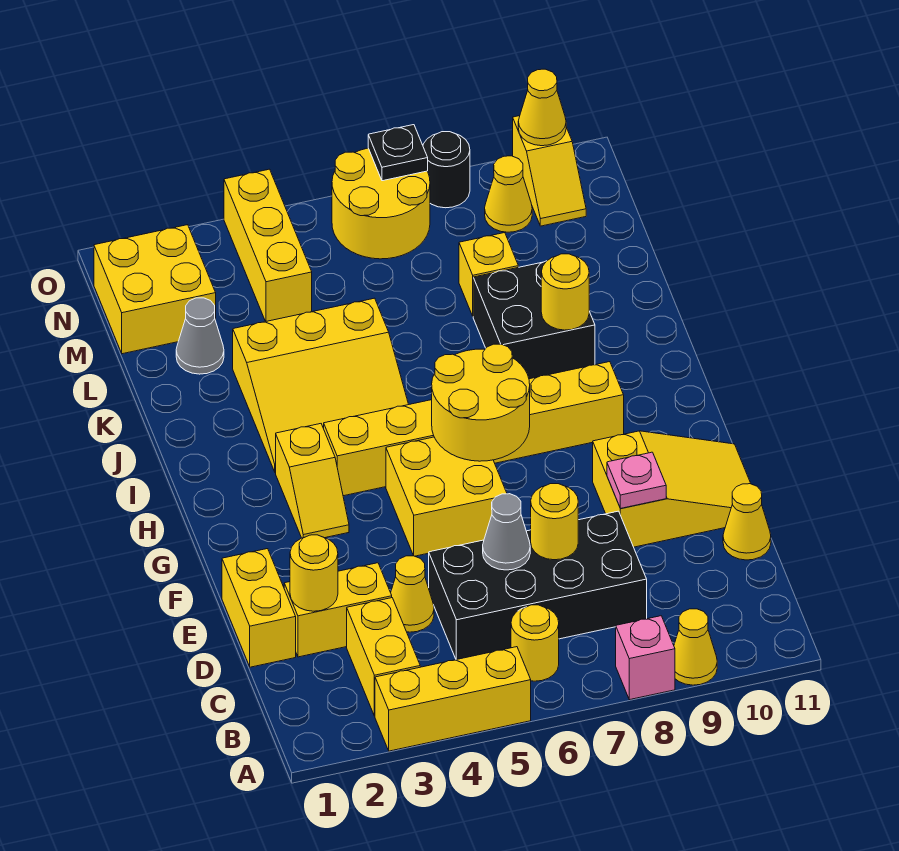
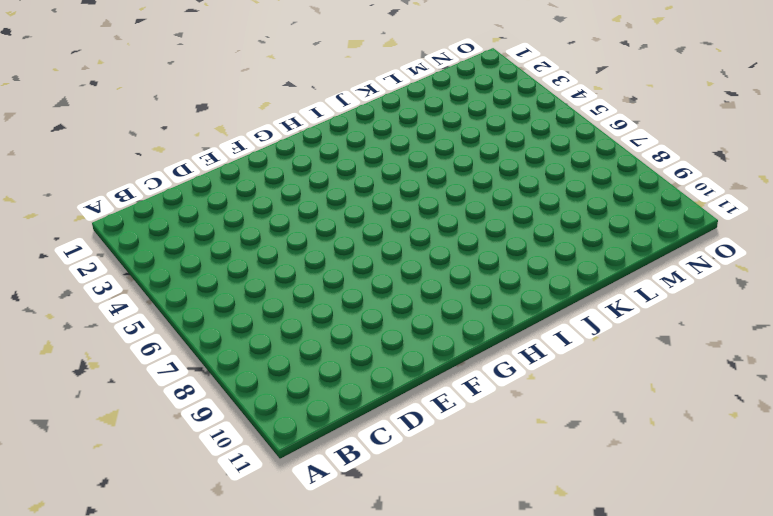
none -> yellow brick A3:A5 level 1
none -> pink brick A8 level 1
none -> yellow cone A9 level 1
none -> yellow brick B3:C3 level 1

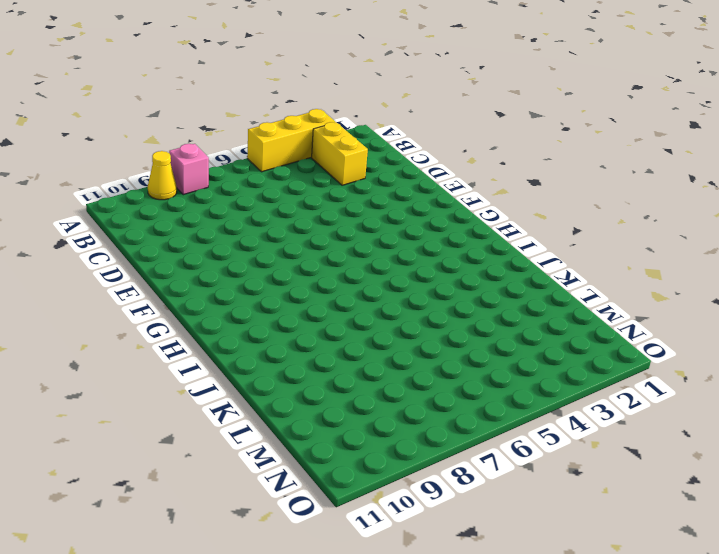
none -> yellow round brick B6 level 1
none -> black brick C5:D8 level 1
none -> yellow brick D1:E1 level 1
none -> yellow brick D2:D3 level 1

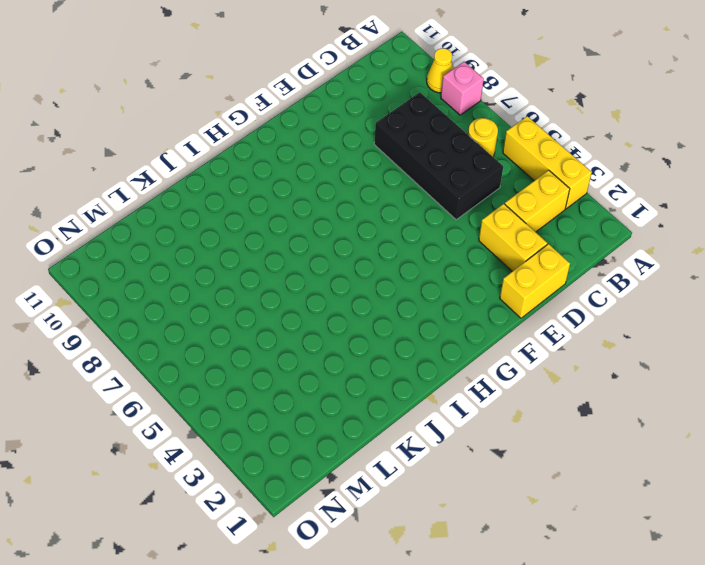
none -> yellow cone D4 level 1
none -> yellow cone D11 level 1
none -> yellow slope E9:F11 level 1 top 9
none -> yellow brick F5:G6 level 1

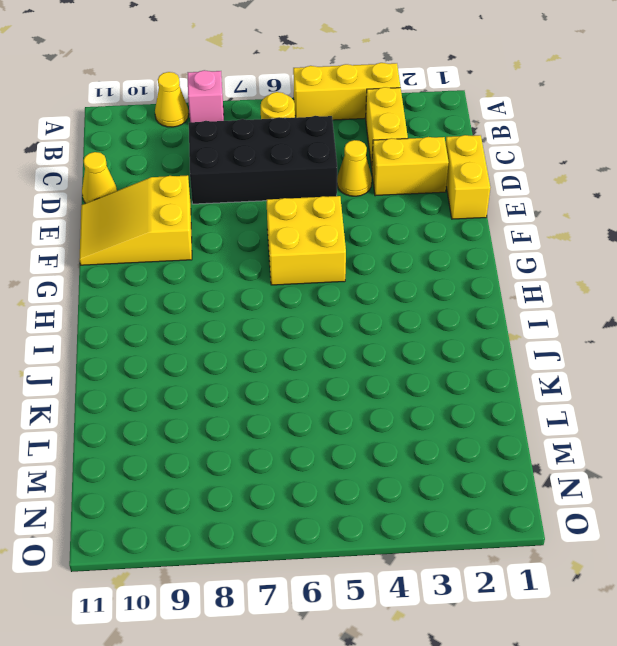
none -> yellow slope G3:H3 level 1 top H
none -> yellow brick H4:H9 level 1
none -> yellow slope I3:K5 level 1 top K
none -> black brick J8:K9 level 1

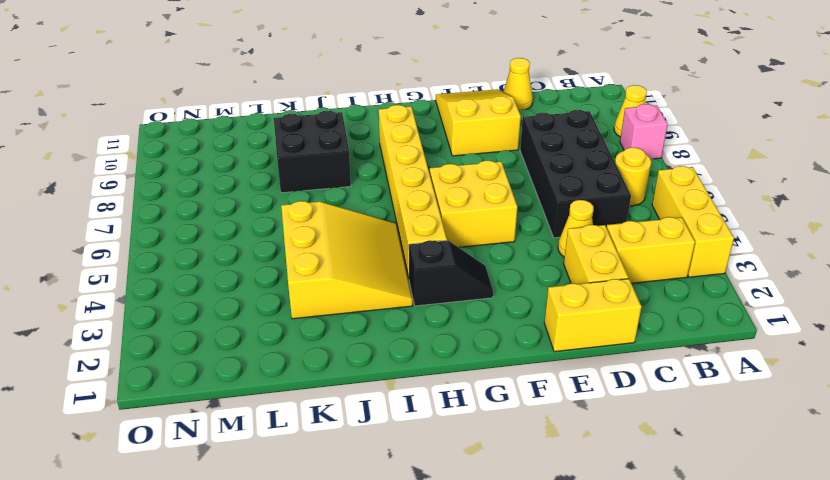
black slope G3:H3 level 1 top H -> yellow slope G3:H3 level 1 top H
none -> grey cone L2 level 1
none -> yellow brick L8 level 1
none -> yellow brick M1:N2 level 1
none -> yellow brick M4:O4 level 1

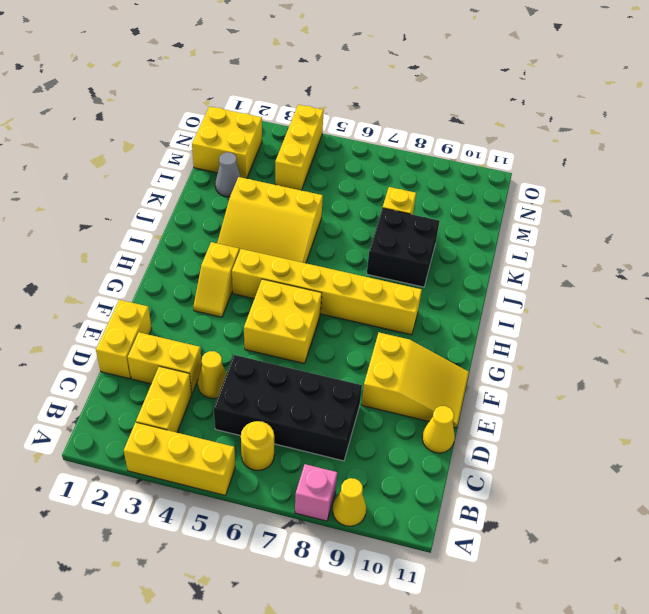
none -> yellow round brick N6:O7 level 1
none -> yellow cone N9 level 1
none -> yellow slope N10:O10 level 1 top O
none -> black round brick O8 level 1

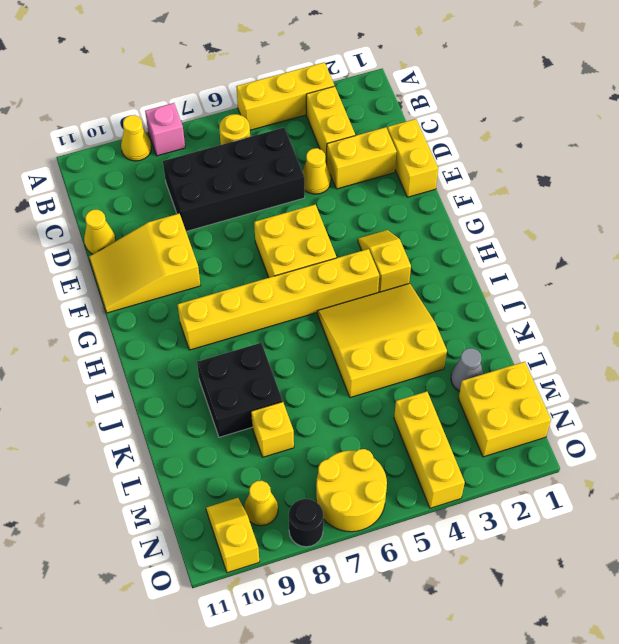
none -> yellow round brick D2 level 2
none -> grey cone D6 level 2
none -> yellow round brick D7 level 2
none -> pink plate E9 level 2

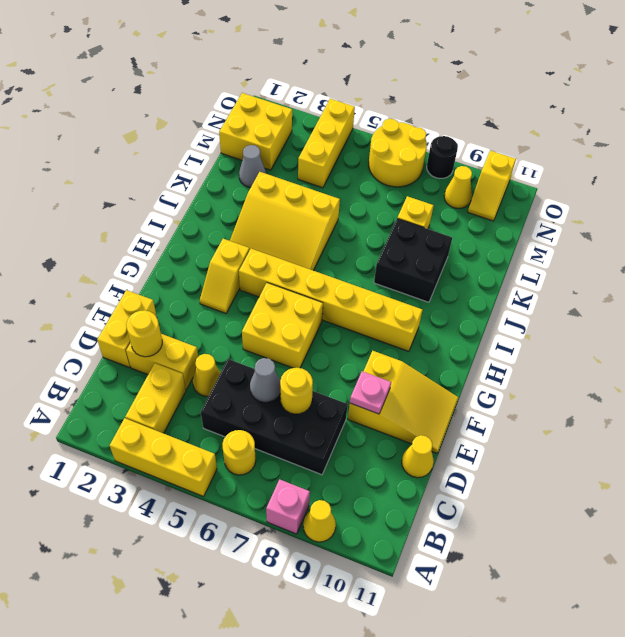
none -> yellow round brick G6:H7 level 2
none -> yellow round brick J9 level 2
none -> black plate O7 level 2
none -> yellow cone O10 level 2

